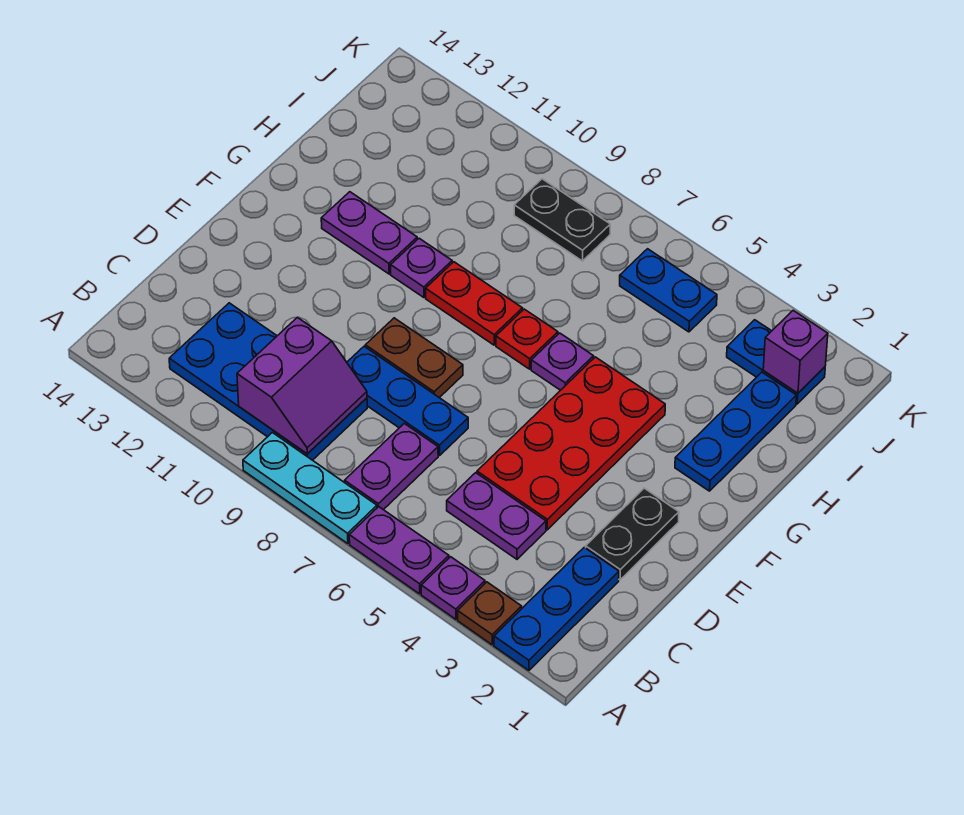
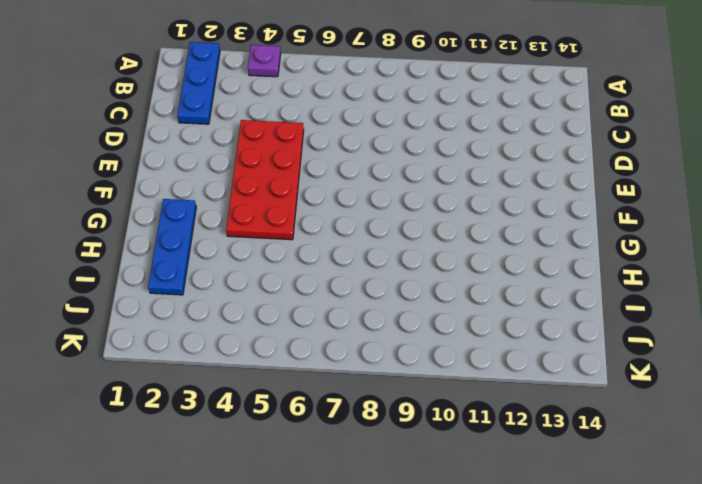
none -> brown plate A3 level 1
none -> purple plate A5:A6 level 1
none -> cyan plate A7:A9 level 1

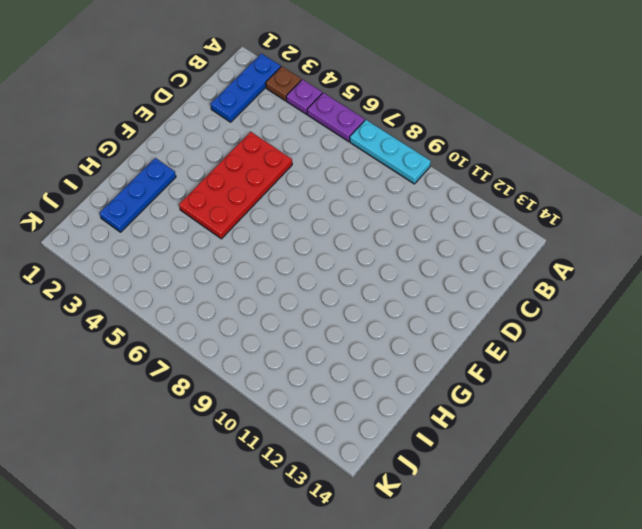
none -> purple plate B7:C7 level 1
none -> blue plate B9:C12 level 1
none -> purple plate C4:C5 level 1

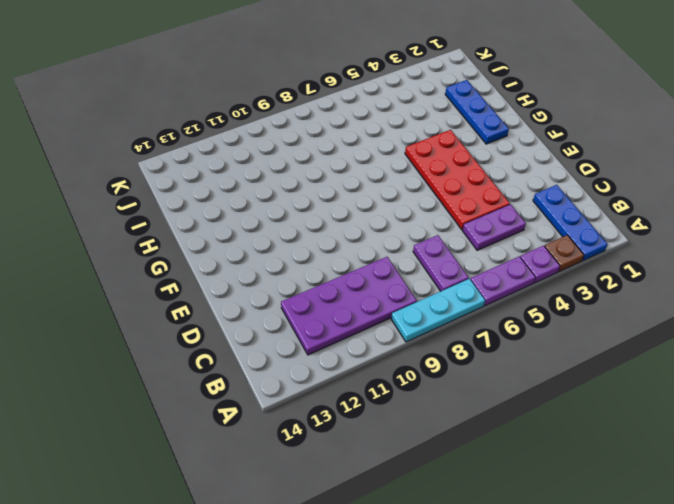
purple plate B9:C12 level 1 -> blue plate B9:C12 level 1
none -> black plate D2:E2 level 1
none -> blue plate D7:D9 level 1
none -> brown plate E8:E9 level 1

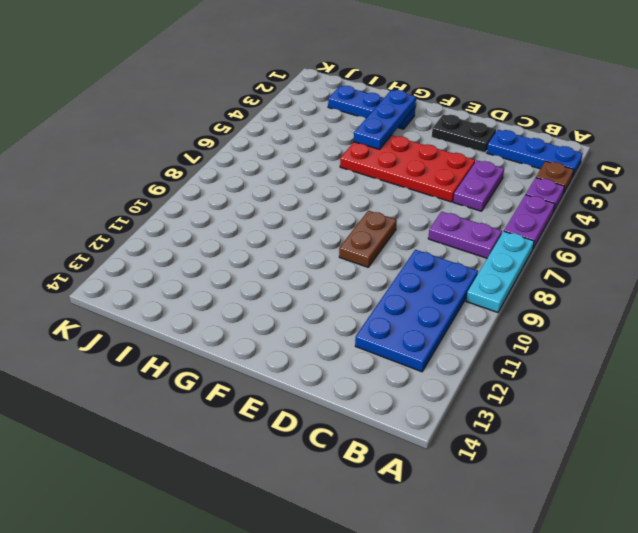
blue plate G2:G4 level 2 -> blue plate D7:D9 level 1
none -> purple plate G6 level 1
none -> red plate G7 level 1
none -> red plate G8:G9 level 1

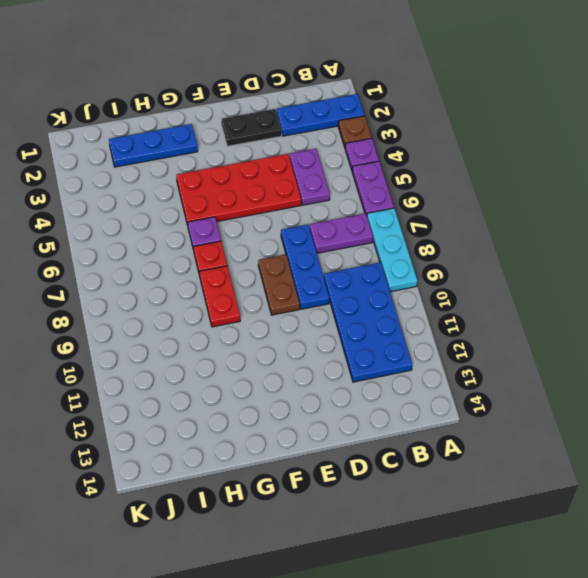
none -> purple plate G10 level 1
none -> purple plate G11:G12 level 1
none -> blue plate J2:J3 level 1

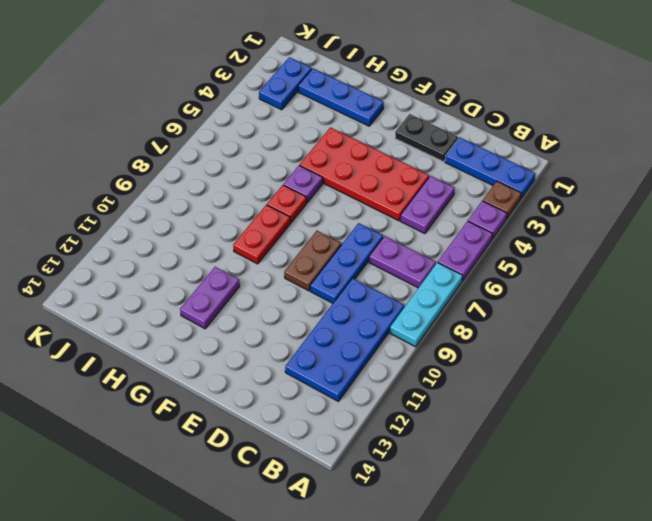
none -> purple plate G10 level 1
none -> blue plate J5:J6 level 1
none -> black plate J8:J9 level 1

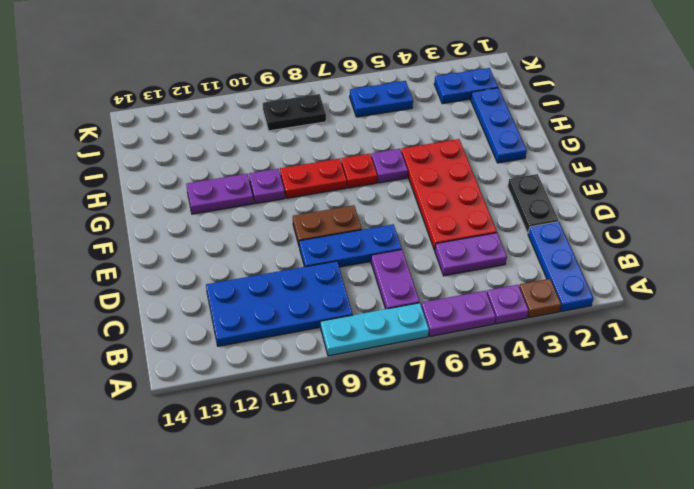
none -> purple slope B9:C10 level 2 top 10
none -> purple brick J2 level 2

